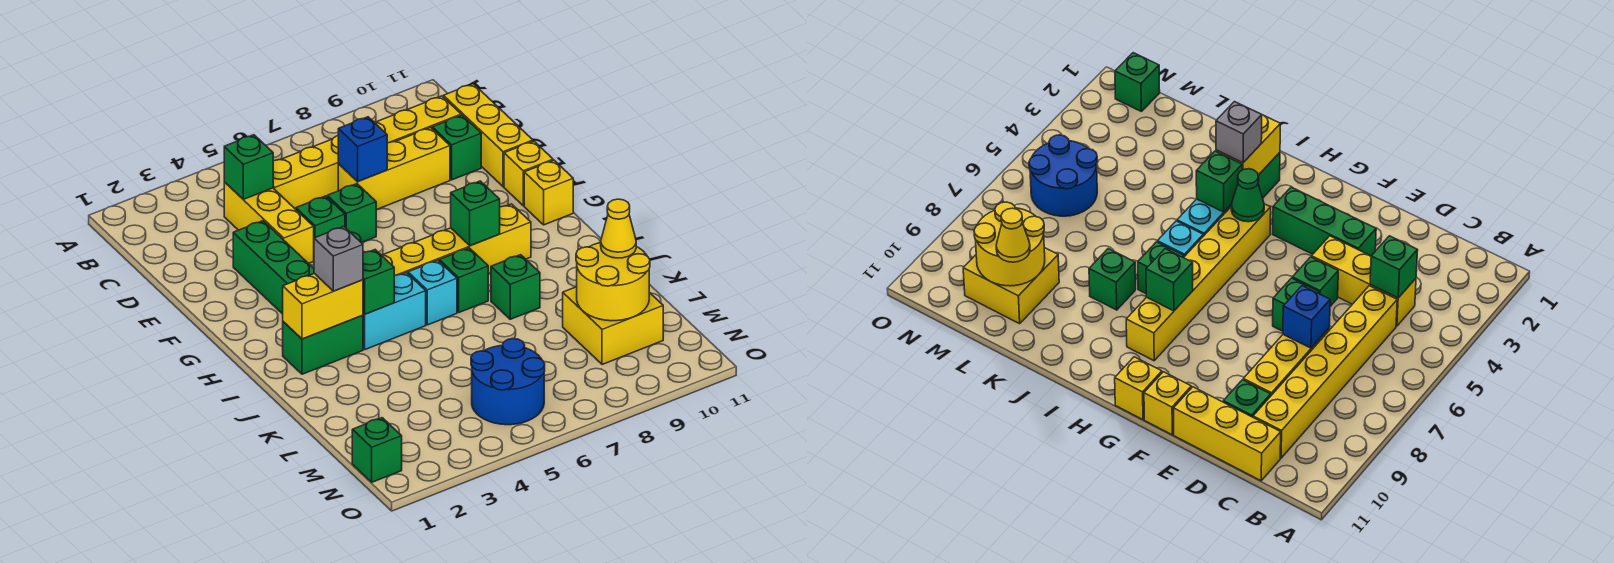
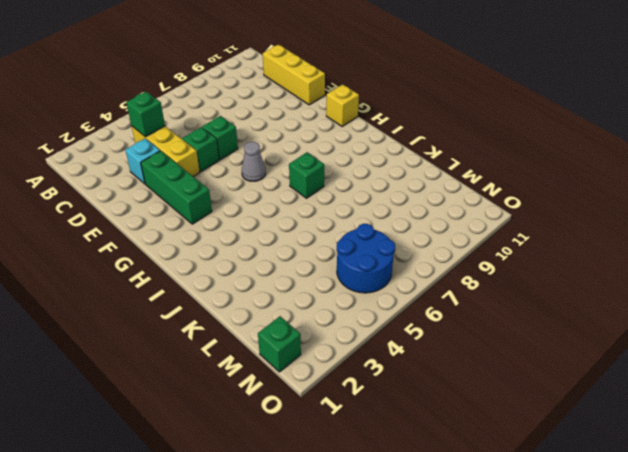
cyan brick D3 level 1 -> cyan brick I6 level 1
grey cone G6 level 1 -> none
none -> yellow brick C5:C10 level 1
none -> yellow brick D7:D9 level 1
none -> green brick D10 level 1

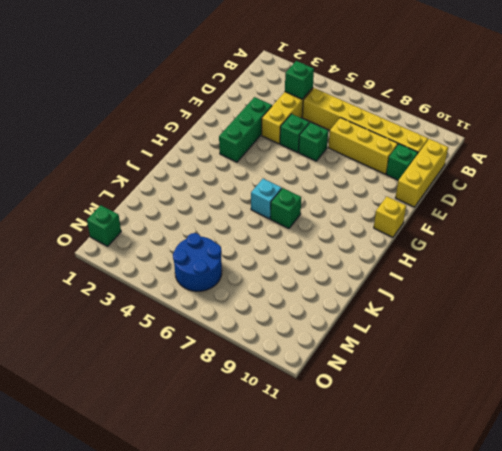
none -> yellow brick F11 level 1
none -> yellow brick H4:H9 level 1
none -> green brick I2:I3 level 1

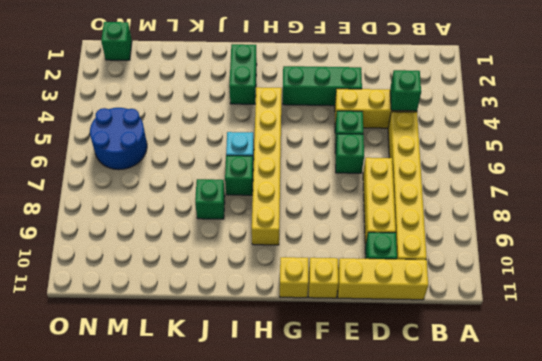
none -> cyan brick I4:I5 level 1
none -> yellow brick L9:M10 level 1
none -> blue brick D7 level 2

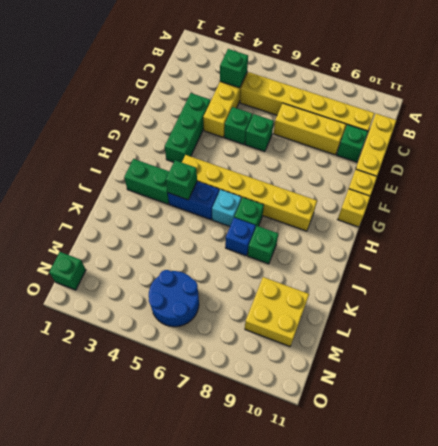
blue brick I4:I5 level 1 -> cyan brick I4:I5 level 1
blue brick J7 level 1 -> blue brick D7 level 2
none -> green cone H4 level 2
none -> green brick H8 level 2
none -> yellow brick I2:I3 level 2

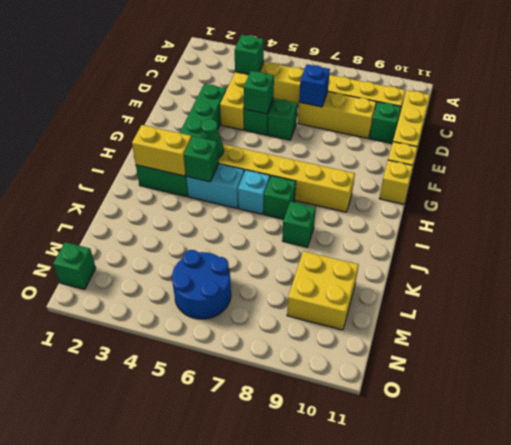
green brick E5 level 2 -> green brick H8 level 2
none -> yellow round brick L9:M10 level 2
none -> grey brick I3 level 3
none -> yellow cone L10 level 3

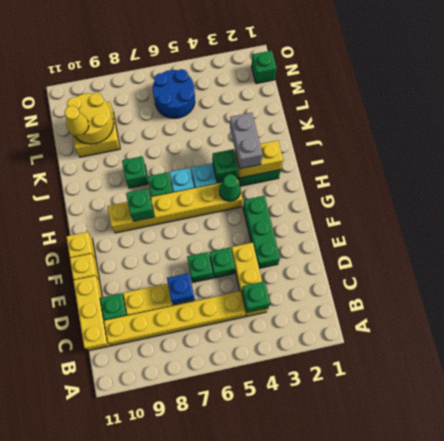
grey brick I3:J3 level 3 -> grey brick I3 level 3

